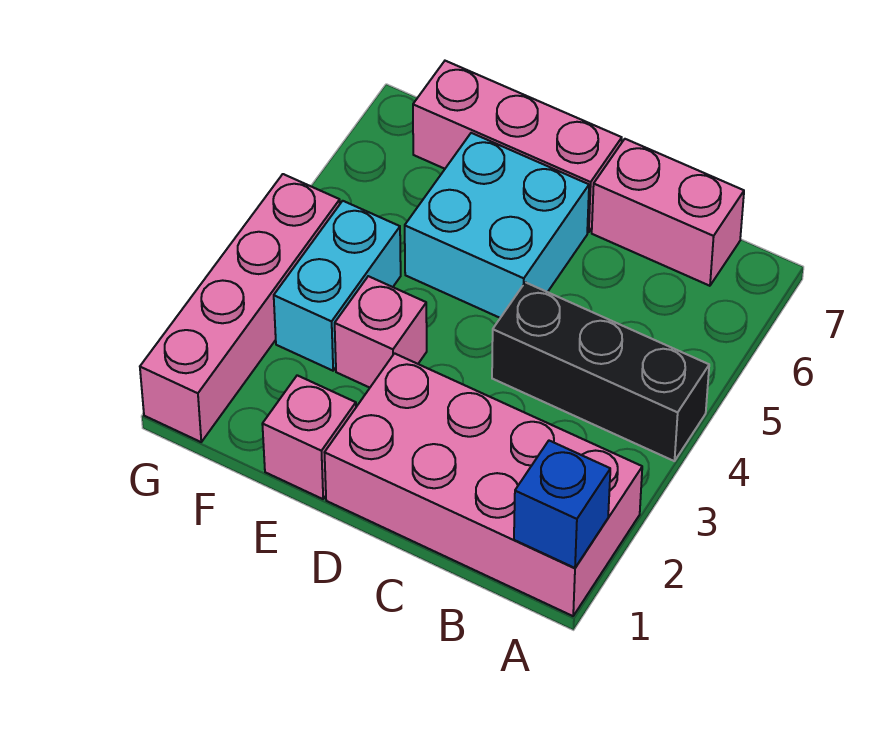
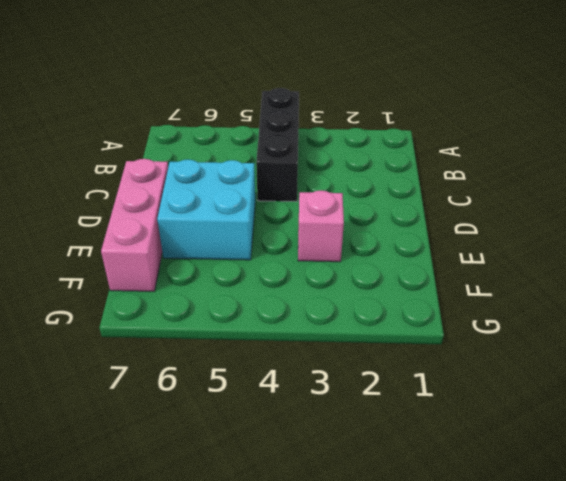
none -> pink brick A1:D2 level 1
none -> pink brick B7:C7 level 1

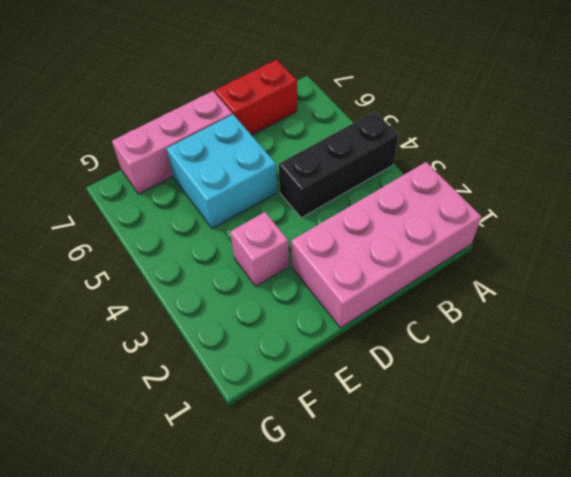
red brick B7:C7 level 1 -> pink brick B7:C7 level 1
none -> pink brick E1 level 1
none -> cyan brick F3:F4 level 1

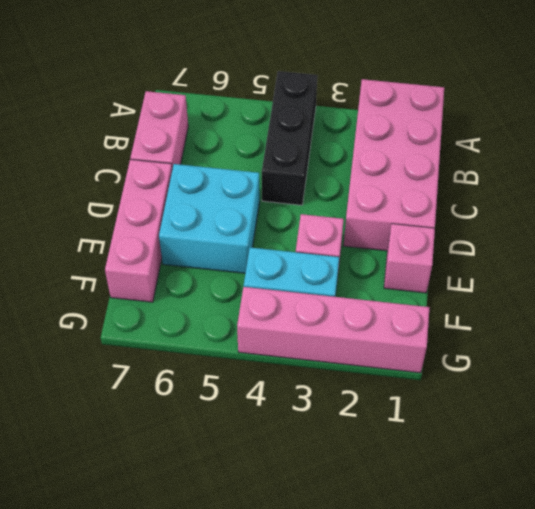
none -> blue brick A1 level 2

